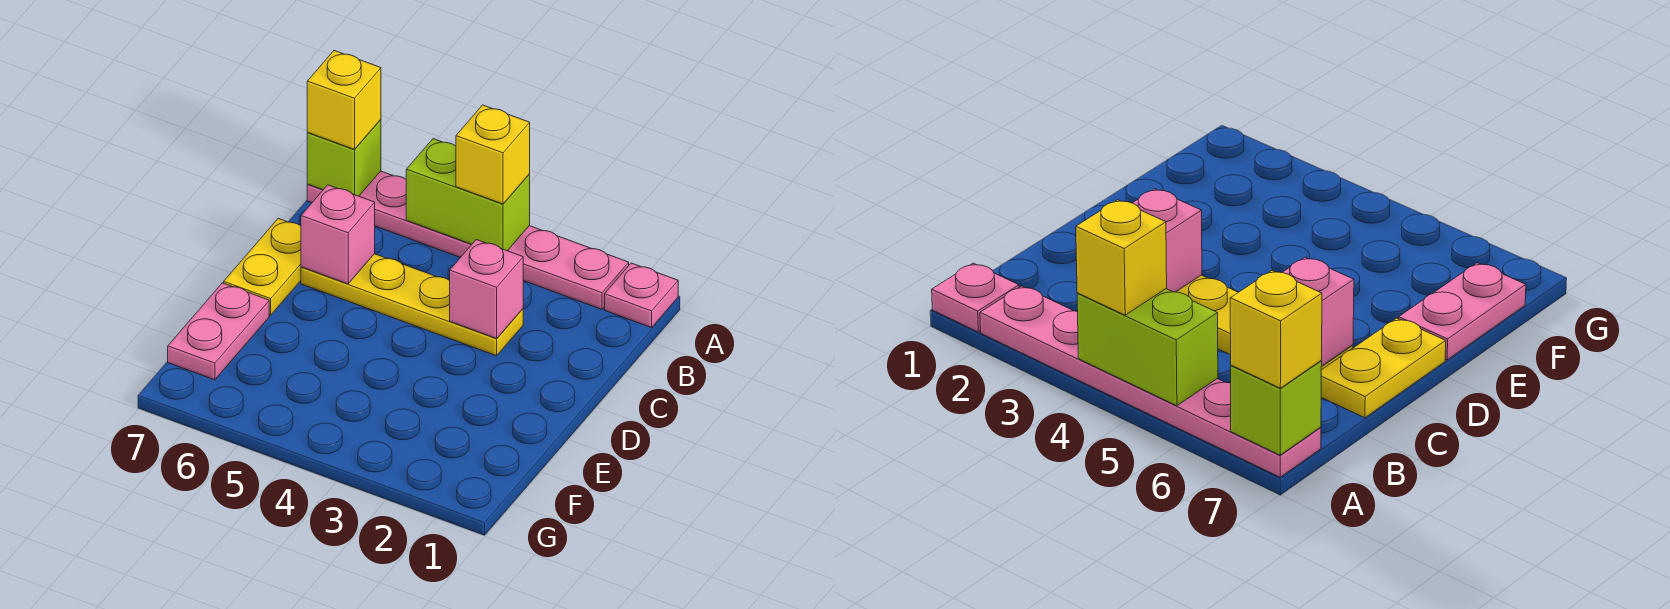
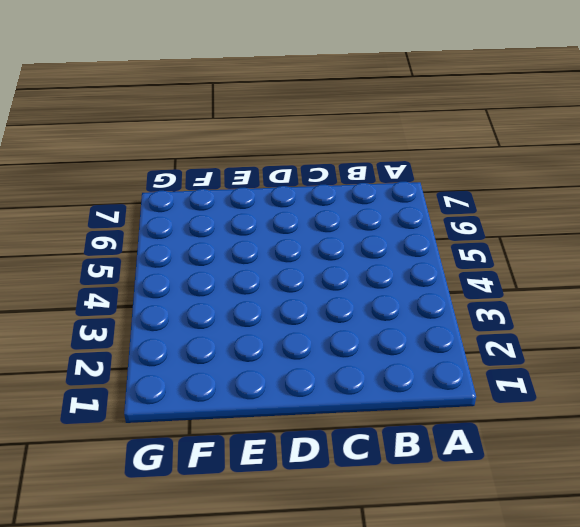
none -> pink plate A1 level 1
none -> pink plate A2:A7 level 1

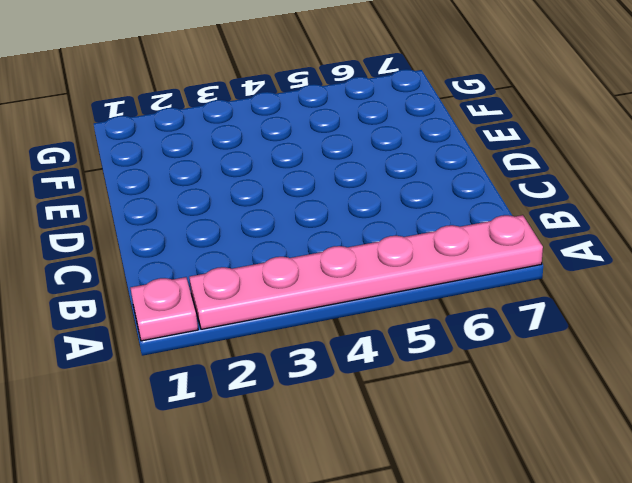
none -> yellow plate C3:C6 level 1
none -> yellow plate C7:D7 level 1

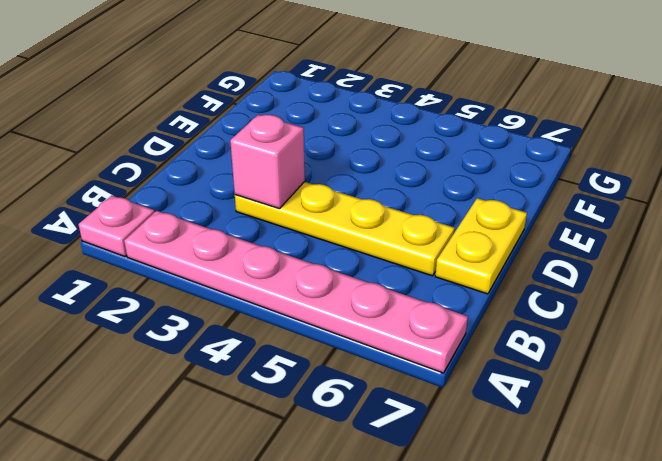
none -> pink plate E7:F7 level 1
none -> lime brick A4:A5 level 2

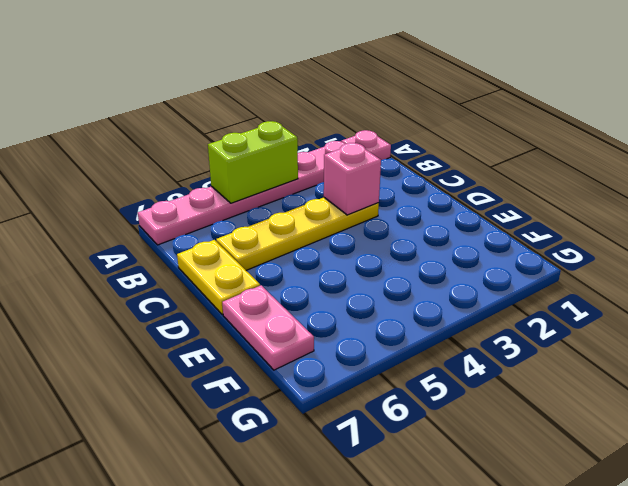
none -> lime brick A7 level 2
none -> pink brick C6 level 2

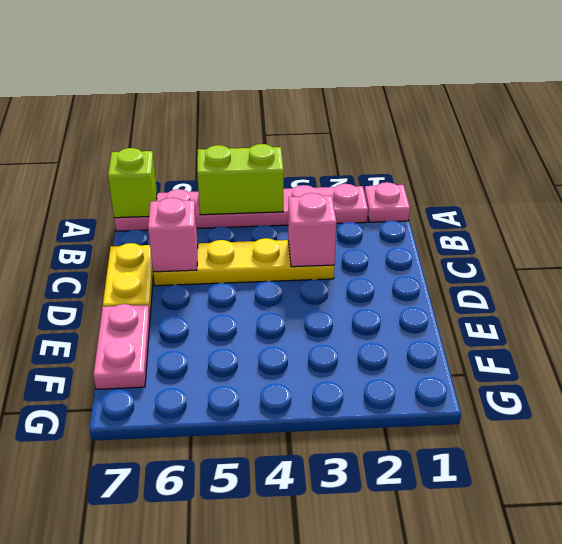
none -> yellow brick A4 level 3
none -> yellow brick A7 level 3

